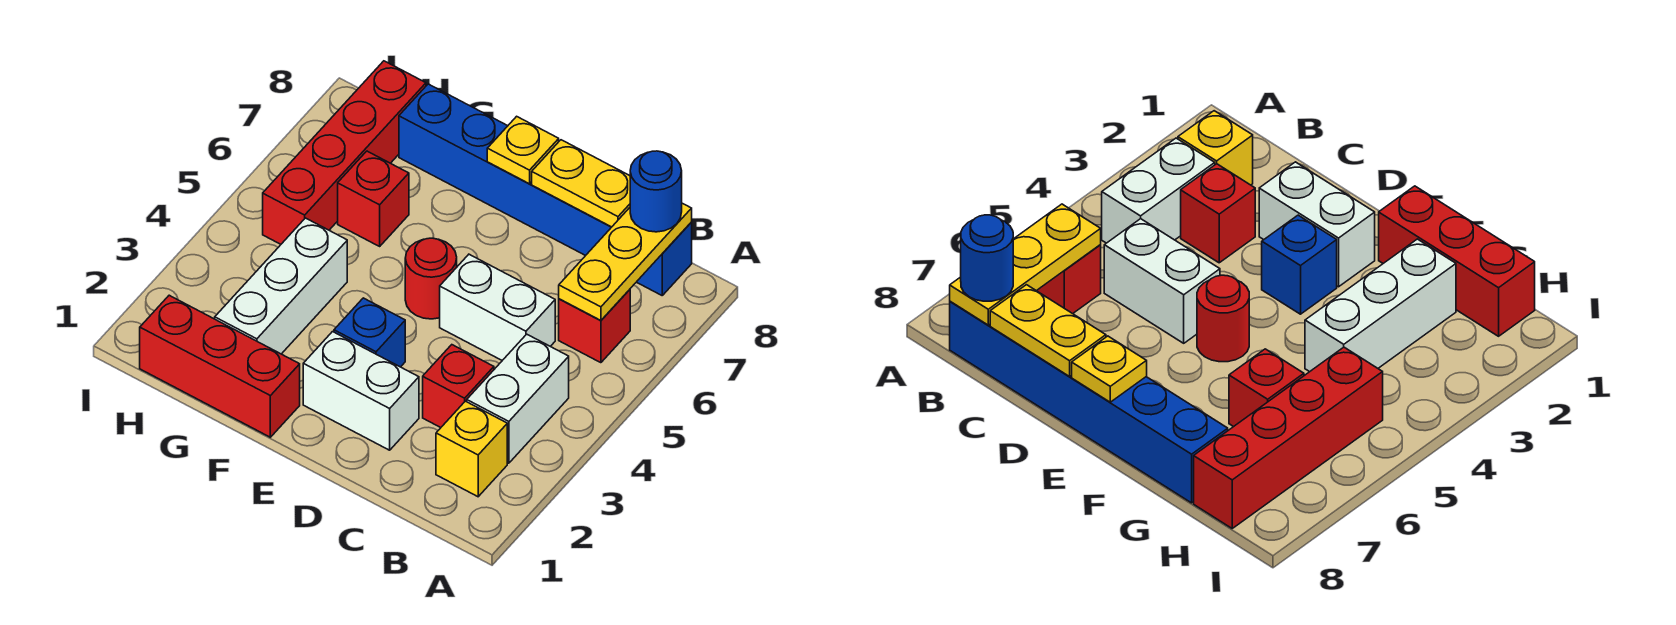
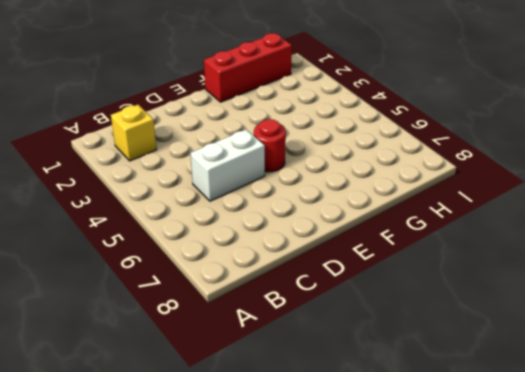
none -> white brick B3:B4 level 1
none -> red brick B6 level 1
none -> blue brick B8:G8 level 1

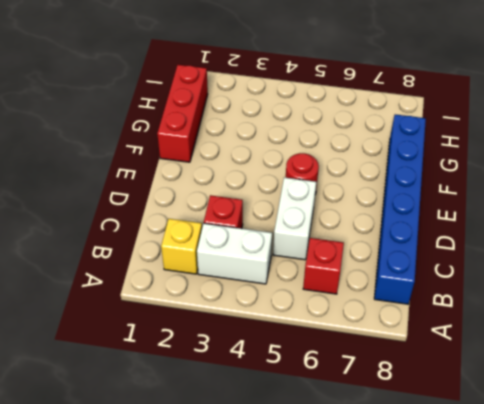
none -> white brick D2:E2 level 1
none -> blue brick E3 level 1
none -> white brick G2:G4 level 1

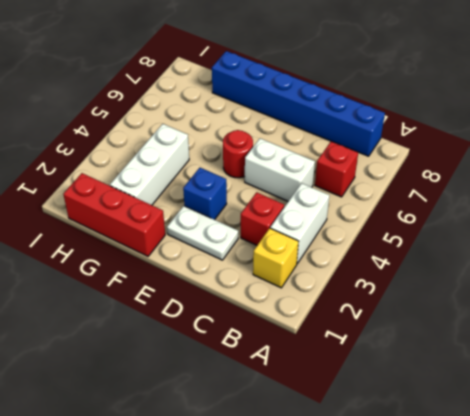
white plate D2:E2 level 1 -> white brick D2:E2 level 1
none -> red brick G6 level 1
none -> red brick H5:H8 level 1
none -> yellow plate B6:B8 level 2

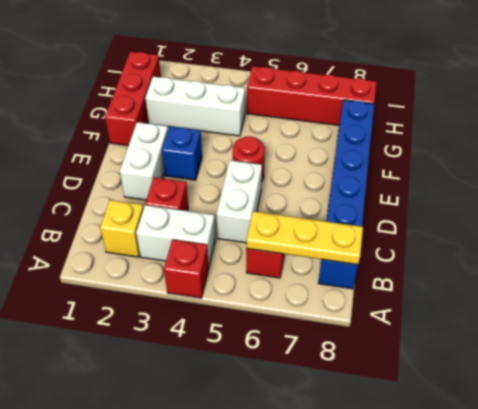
red brick A4 level 1 -> red brick G6 level 1
none -> yellow plate C8:D8 level 2
none -> yellow plate E8 level 2
none -> blue round brick B8 level 3

